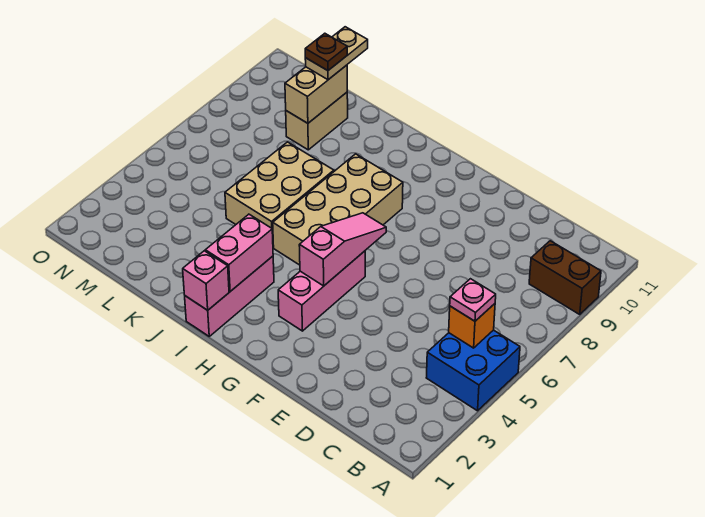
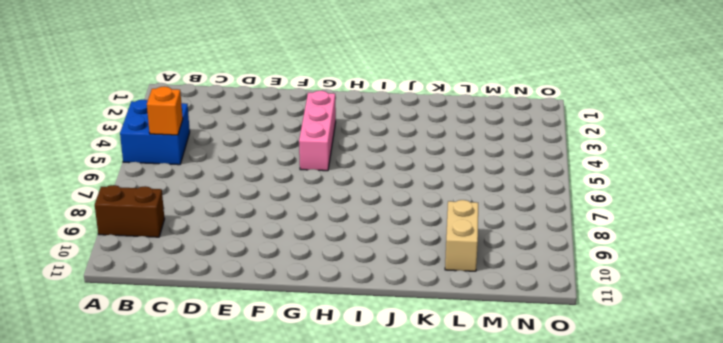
none -> tan brick H5:I8 level 1
none -> pink brick I1:I3 level 1
none -> tan brick J5:K7 level 1

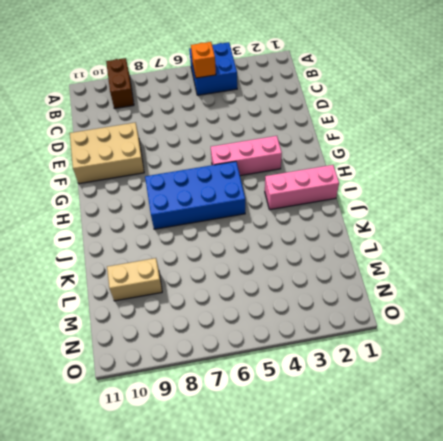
tan brick E9:F11 level 1 -> tan brick J5:K7 level 1
blue brick H5:I8 level 1 -> tan brick H5:I8 level 1
none -> pink slope G4:G6 level 2 top 4
none -> pink brick I1 level 2
none -> pink brick I2:I3 level 2

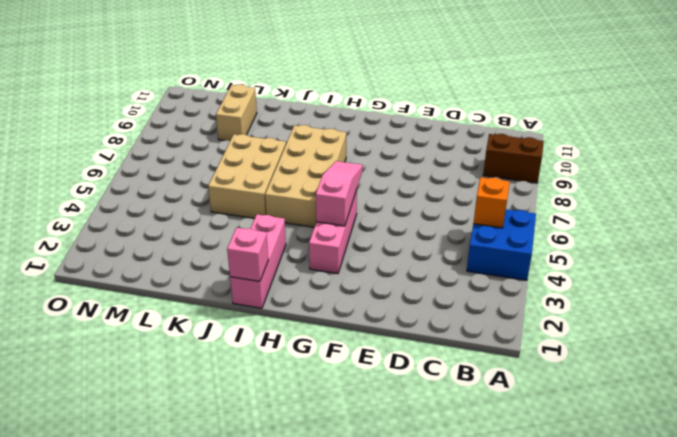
none -> pink brick I2:I3 level 2
none -> tan brick L9:L10 level 2
none -> pink plate B5 level 3

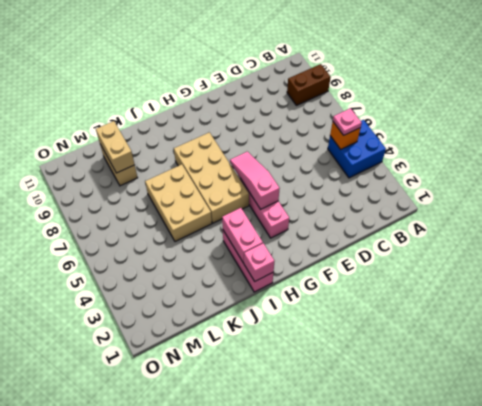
none -> tan plate L10:L11 level 3
none -> brown plate L10 level 4

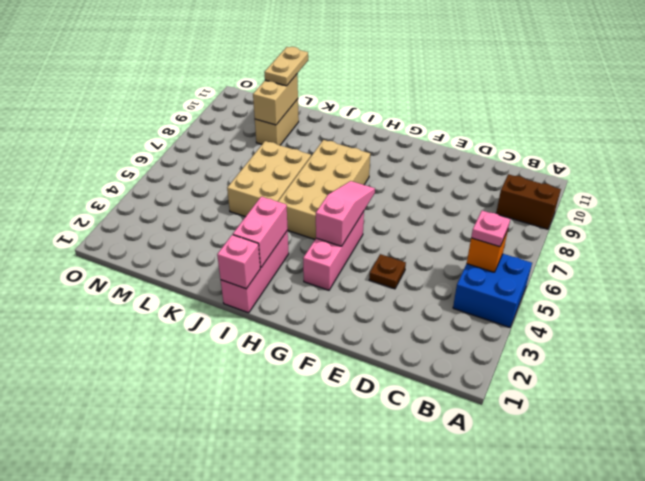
brown plate E4 level 1 -> brown plate L10 level 4

